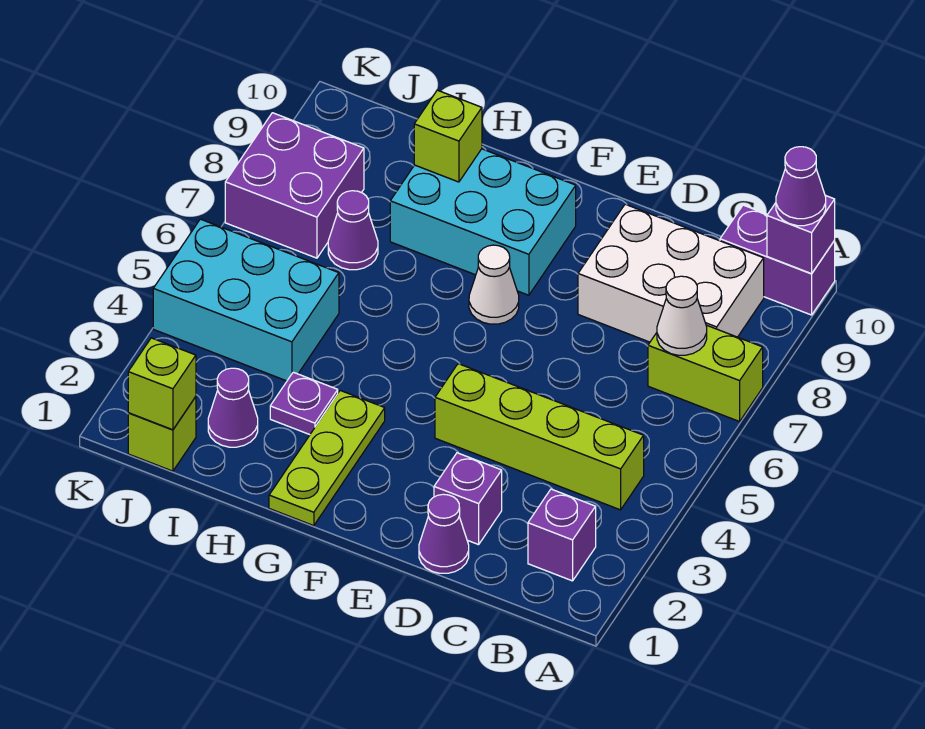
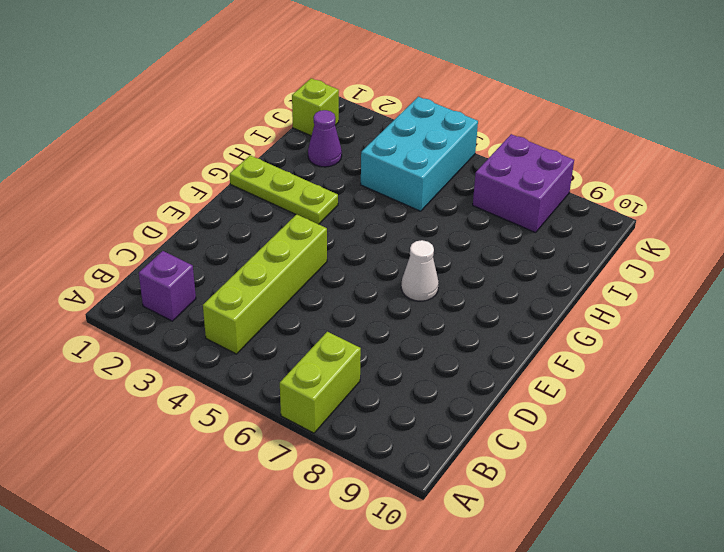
none -> purple brick A10:B10 level 1
none -> white brick B8:D9 level 1
none -> purple cone D1 level 1

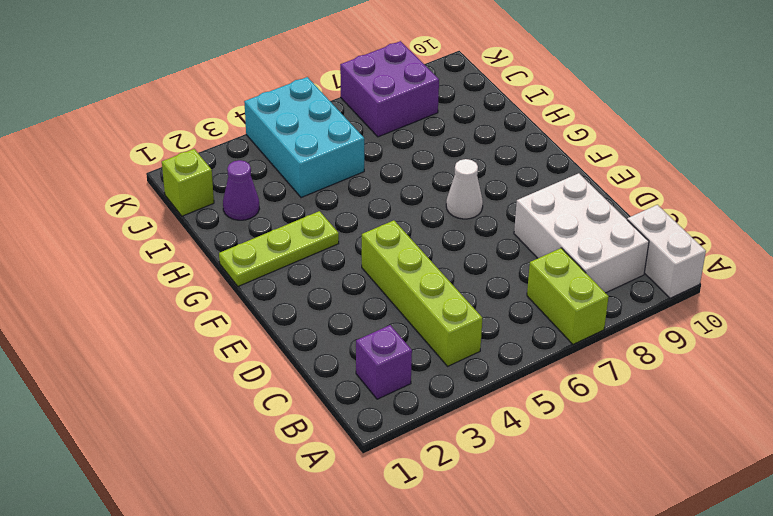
white brick A10:B10 level 1 -> purple brick A10:B10 level 1
none -> purple cone D1 level 1
none -> purple brick D2 level 1
none -> cyan brick F8:H9 level 1

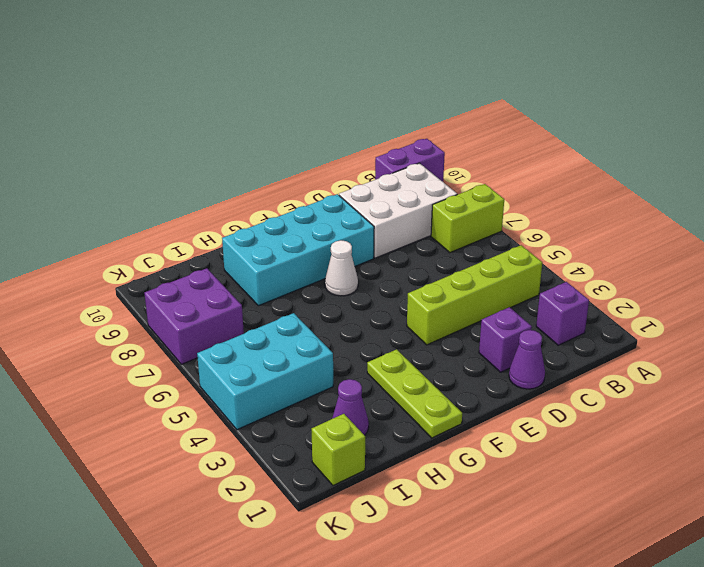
cyan brick E8:H9 level 1 -> cyan brick F8:H9 level 1
none -> purple plate H3 level 1
none -> purple cone I7 level 1
none -> purple brick A10 level 2

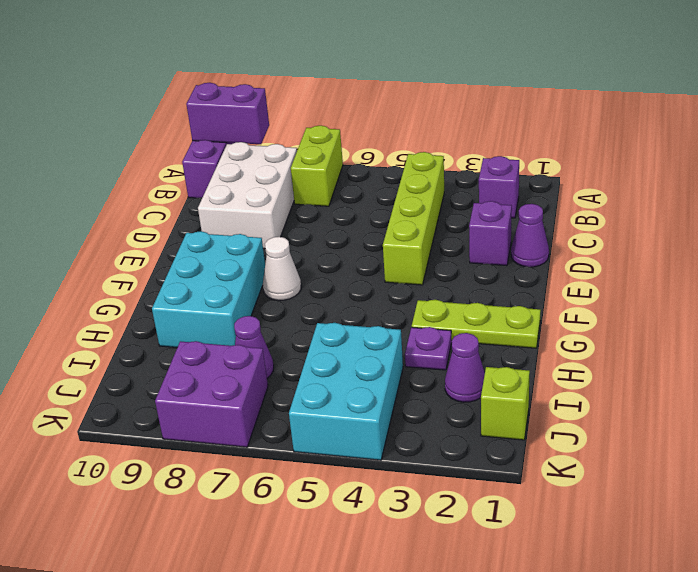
purple brick A9:A10 level 2 -> purple brick A10 level 2
none -> white cone B7 level 2
none -> lime brick H9 level 2
none -> lime brick J1 level 2

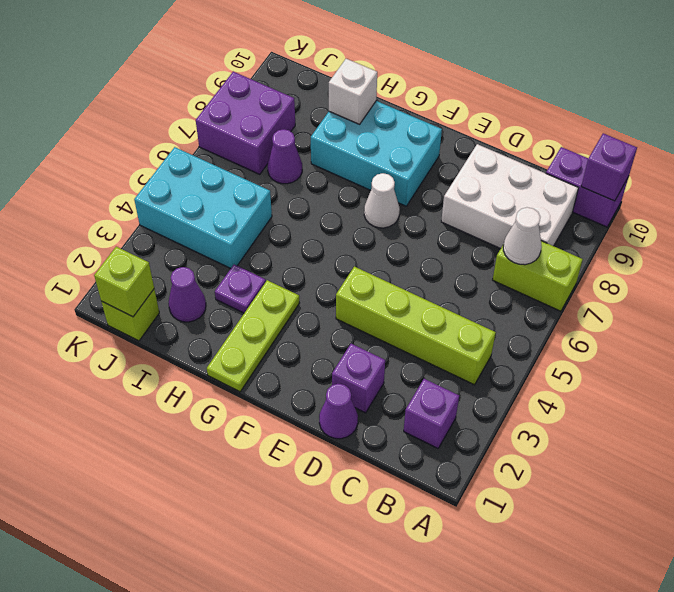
white brick H9 level 2 -> lime brick H9 level 2
none -> purple cone A10 level 3

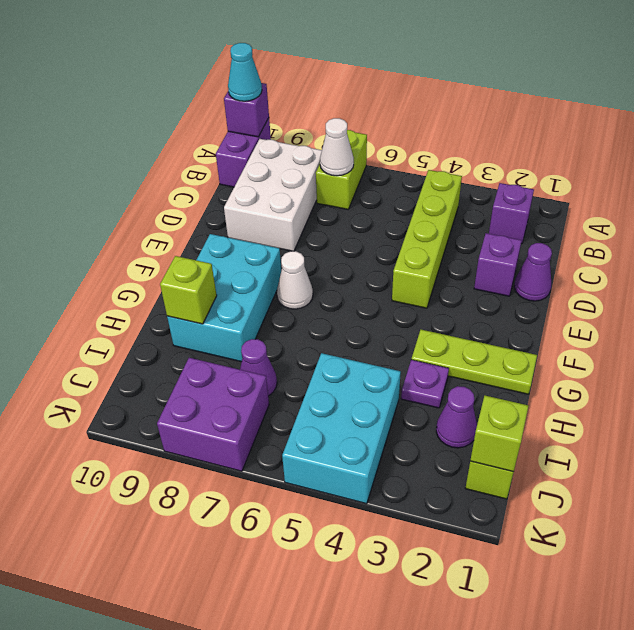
cyan cone A10 level 3 -> purple cone A10 level 3

